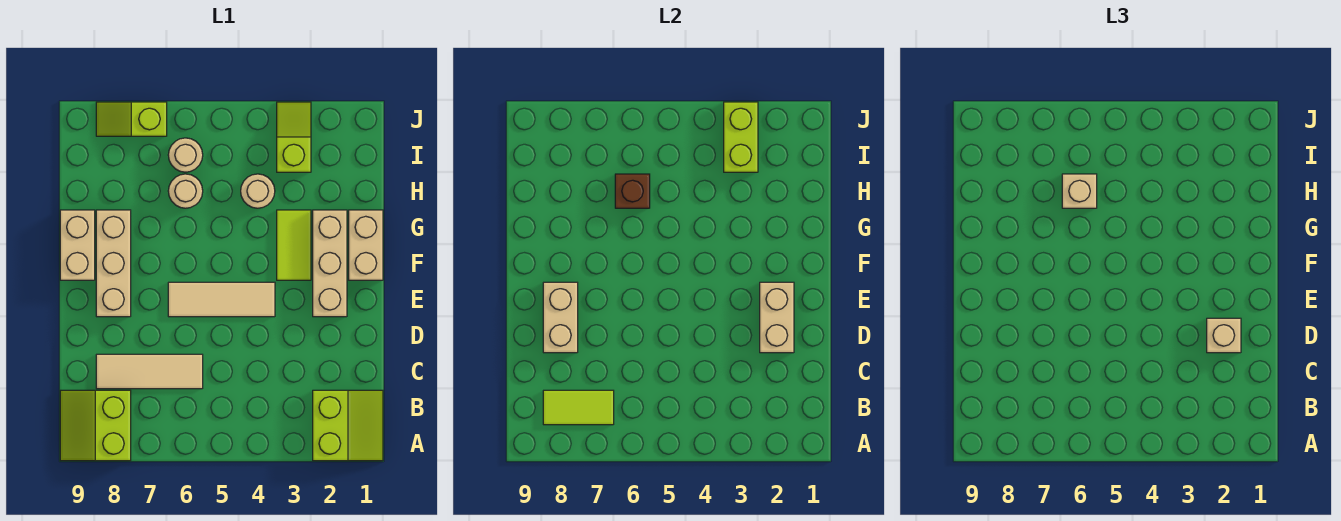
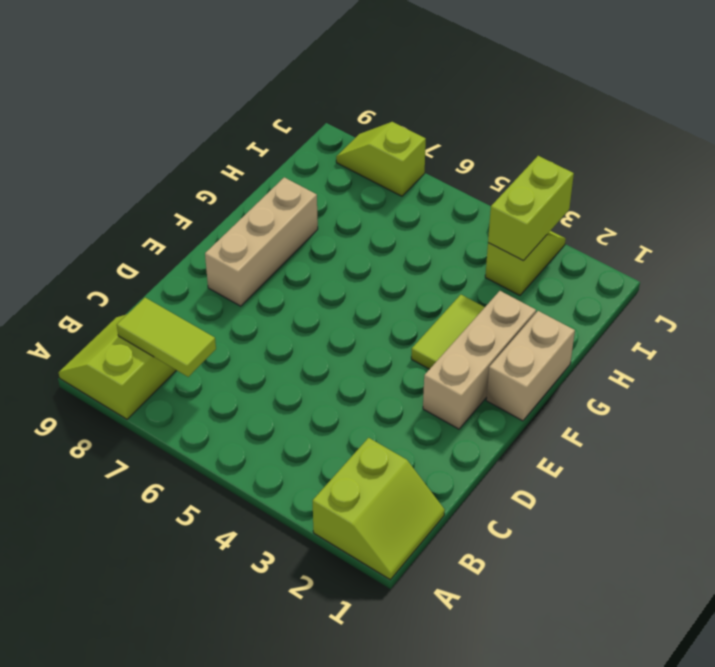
none -> tan tile C6:C8 level 1
none -> tan tile E4:E6 level 1
none -> tan brick F9:G9 level 1

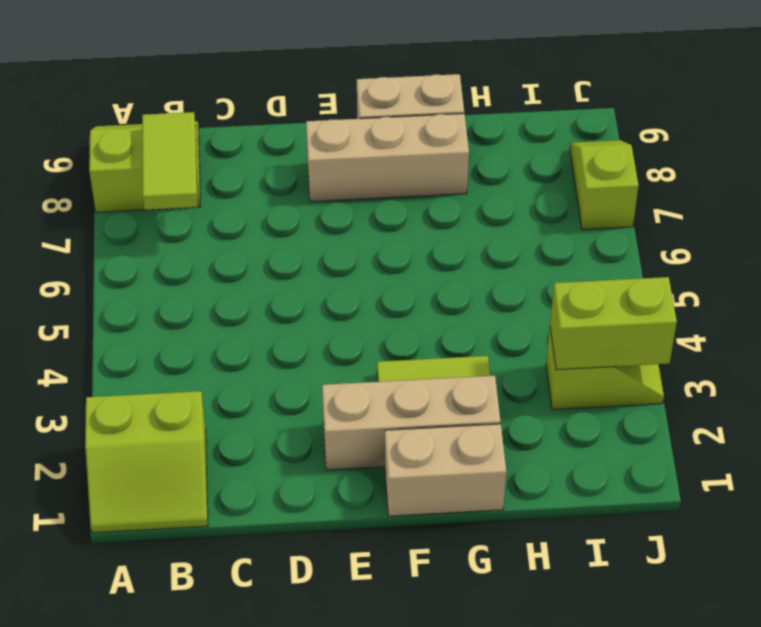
none -> tan tile C6:C8 level 1
none -> tan tile E4:E6 level 1
none -> tan round brick H4 level 1

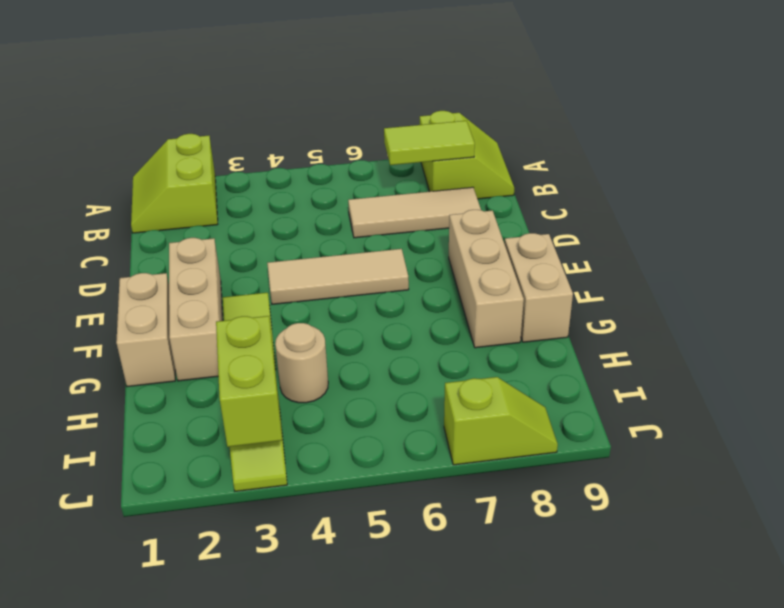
none -> tan round brick H6 level 1
none -> tan round brick I6 level 1
none -> tan brick D2:E2 level 2

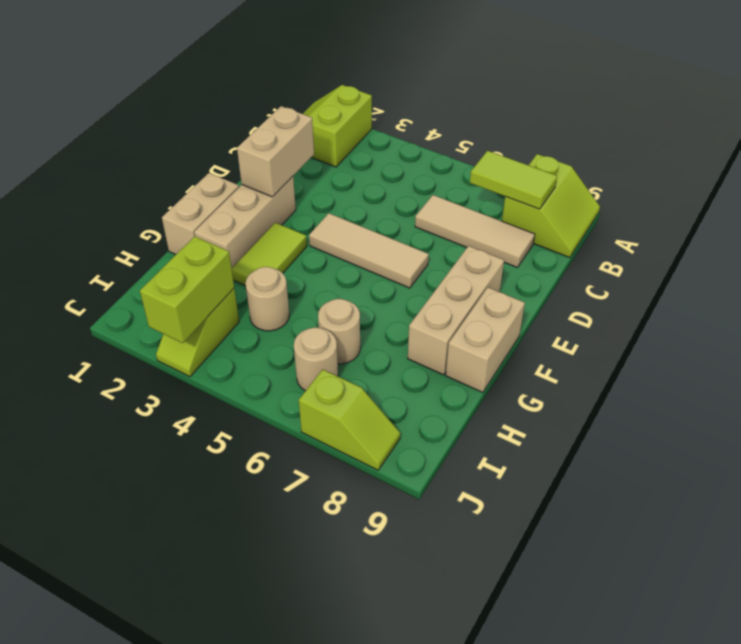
none -> tan brick D8:E8 level 2
none -> brown brick H6 level 2
none -> tan brick D2 level 3

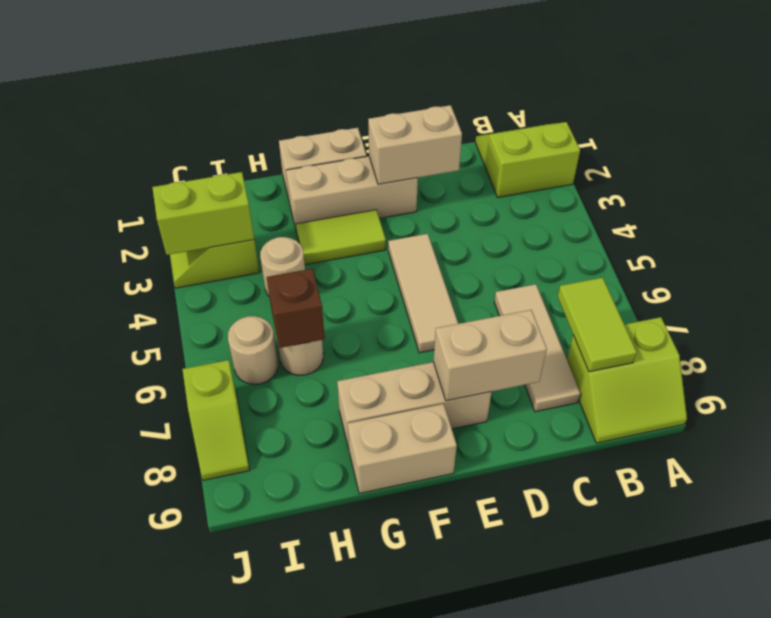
none -> tan brick D2 level 3
none -> tan brick H6 level 3

